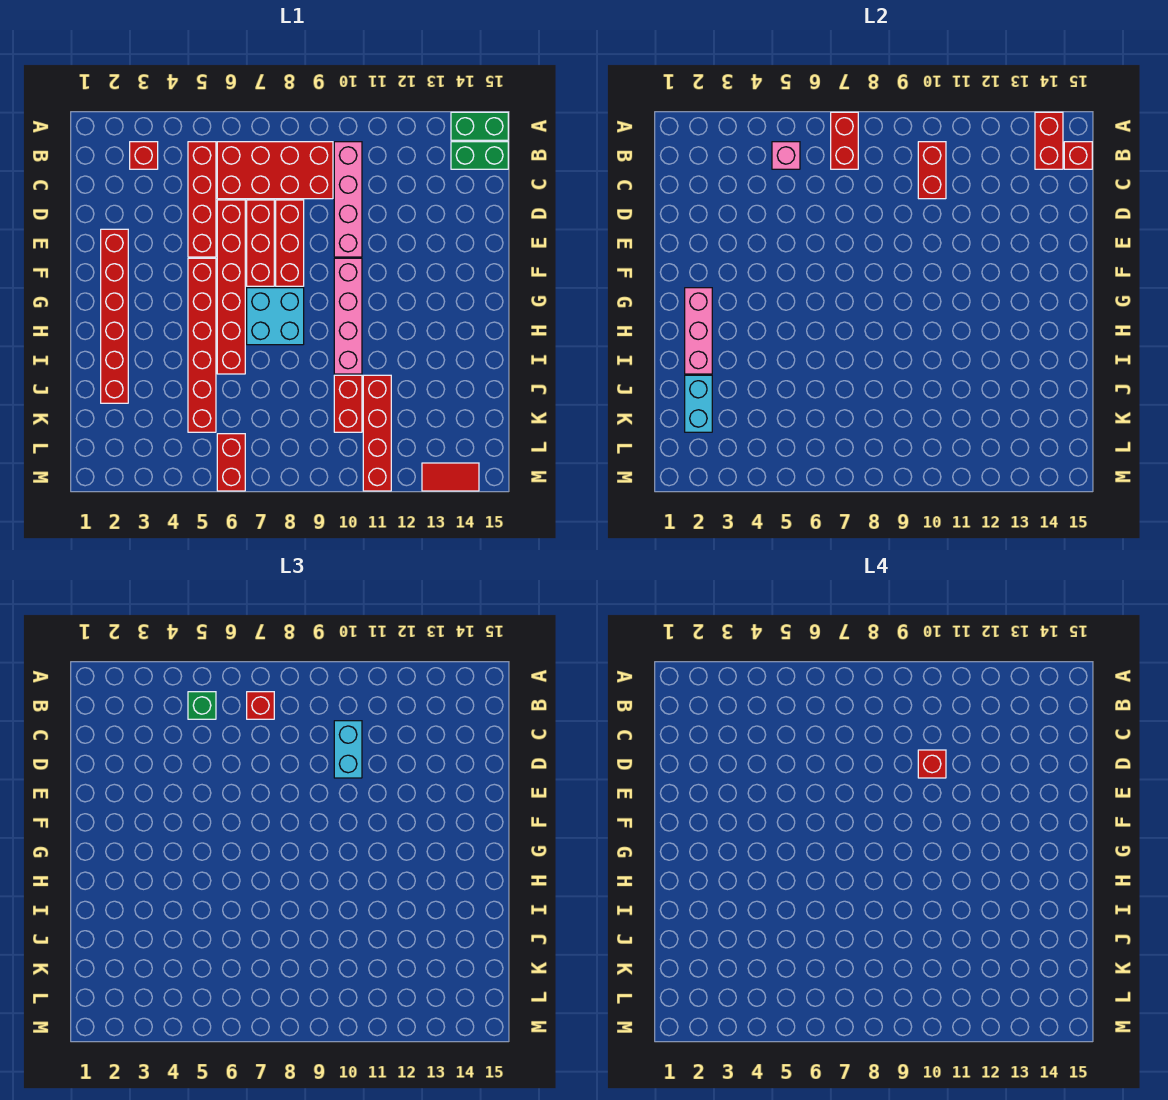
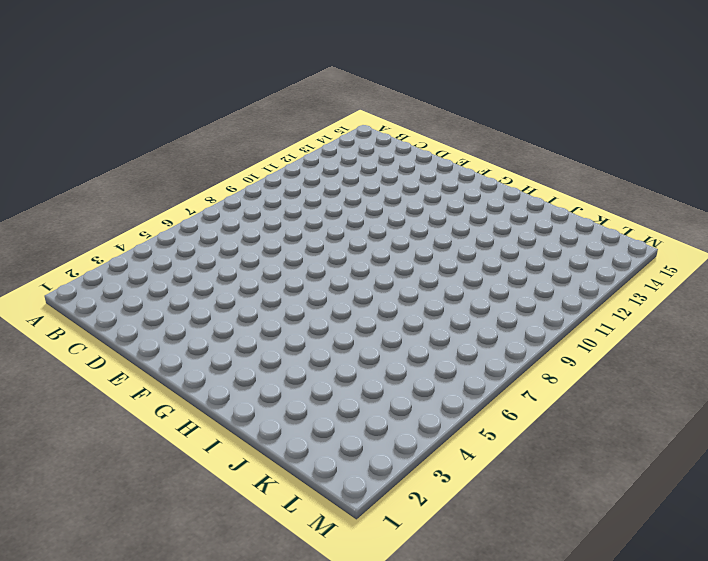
none -> green brick A14:A15 level 1
none -> red brick B3 level 1
none -> red brick B5:E5 level 1

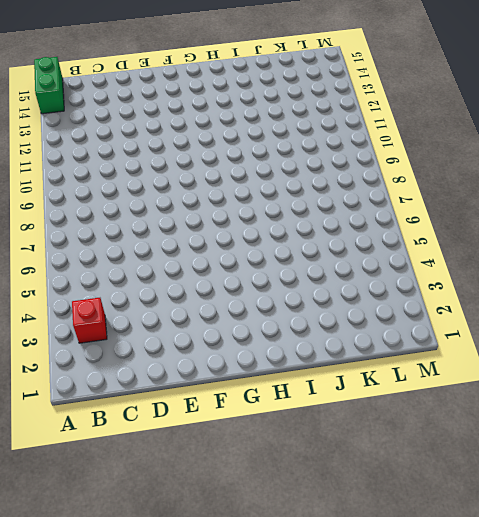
none -> red brick B5:E5 level 1
none -> red brick B6:C9 level 1
none -> pink brick B10:E10 level 1

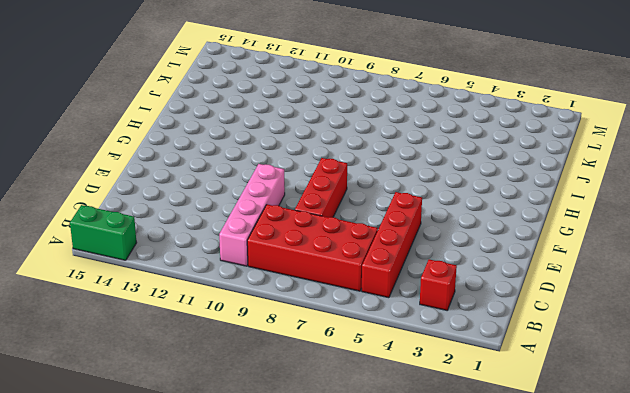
none -> green brick B14:B15 level 1
none -> red brick D6:I6 level 1
none -> red brick D7:F7 level 1

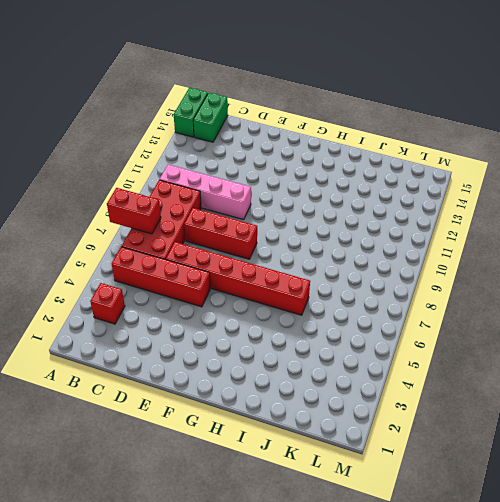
none -> red brick D7:F7 level 1
none -> red brick E2:J2 level 1
none -> red brick F5:K5 level 1

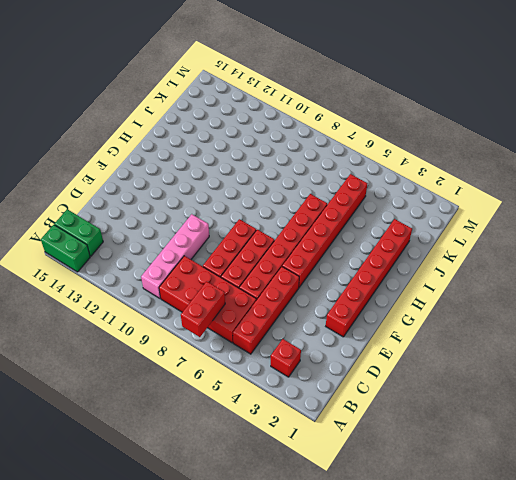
none -> pink brick F10:I10 level 1
none -> cyan brick G7:H8 level 1
none -> red brick J10:K10 level 1

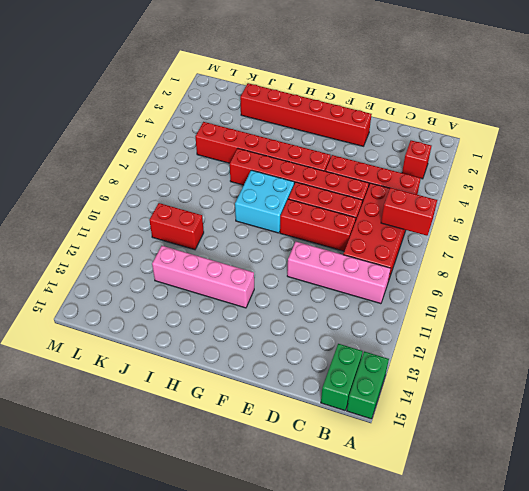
pink brick G12:J12 level 1 -> pink brick F10:I10 level 1
none -> red brick J11:M11 level 1
none -> red brick L6:M6 level 1
none -> red tile M13:M14 level 1

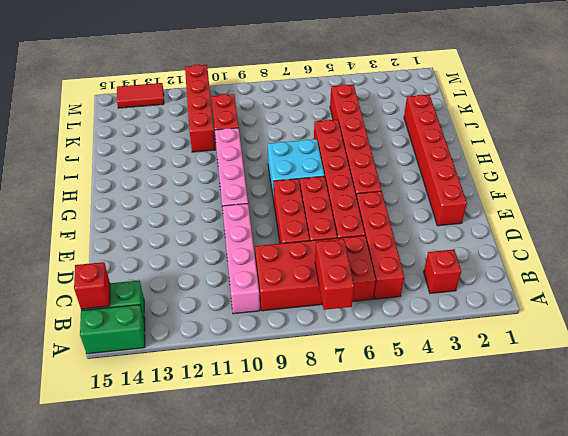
none -> red brick L6:M6 level 1
none -> red brick A14:B14 level 2
none -> pink brick B5 level 2

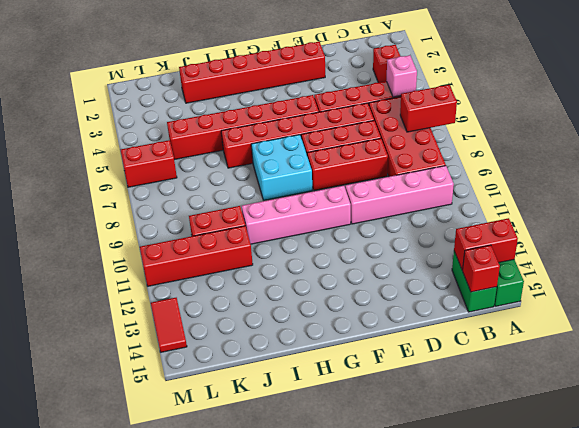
none -> red brick B10:C10 level 2
none -> pink brick G2:I2 level 2
none -> cyan brick J2:K2 level 2

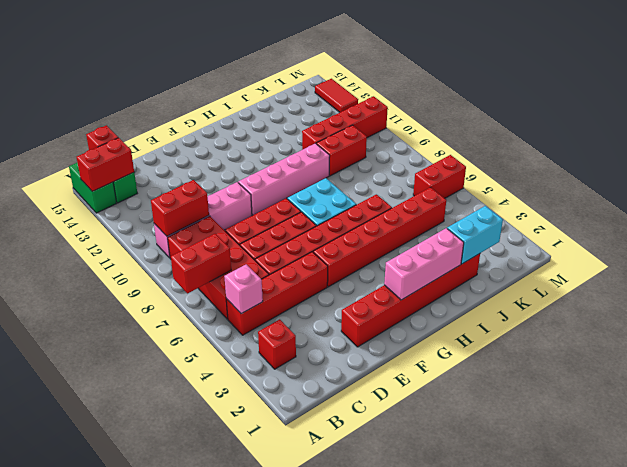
none -> green brick B5 level 3
none -> red brick B7 level 3
none -> cyan brick C10:D10 level 3

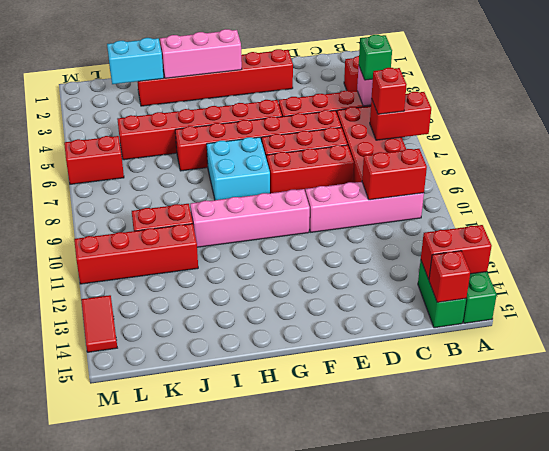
none -> cyan brick C10:D10 level 3
none -> red brick D10 level 4

